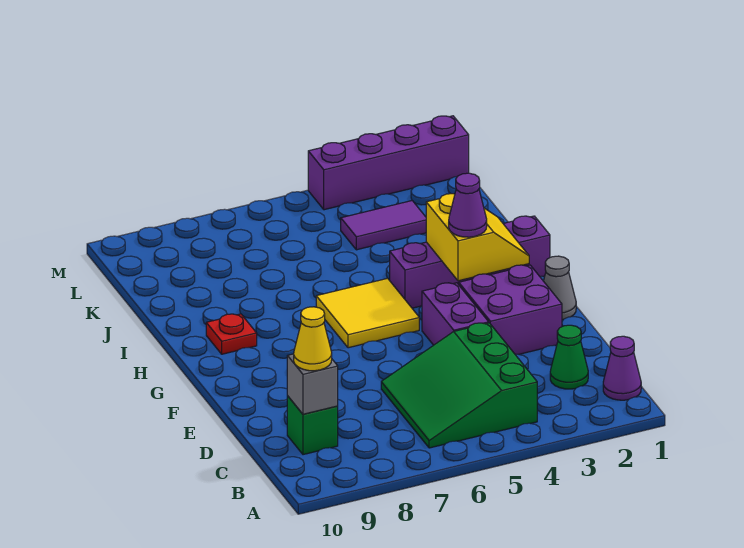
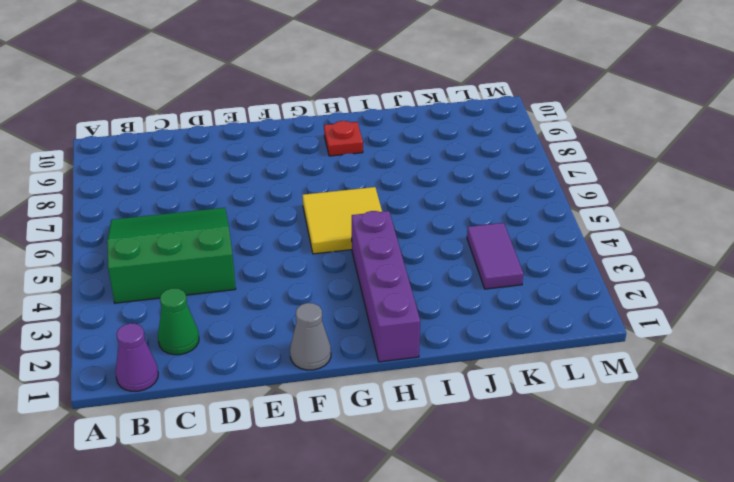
none -> green brick C9 level 1
none -> purple brick E2:F3 level 1
none -> purple brick E4:F4 level 1

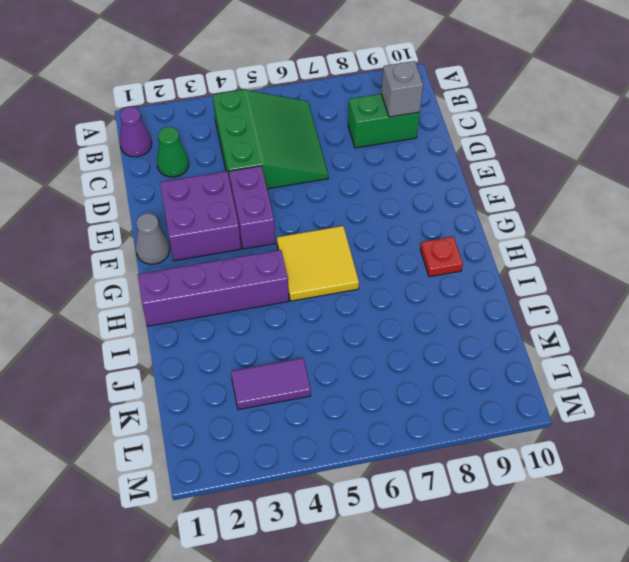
green brick C8:C9 level 1 -> green brick C9 level 1
none -> purple brick M1:M4 level 1
none -> yellow slope G2:H3 level 2 top 3
none -> yellow cone C9 level 3

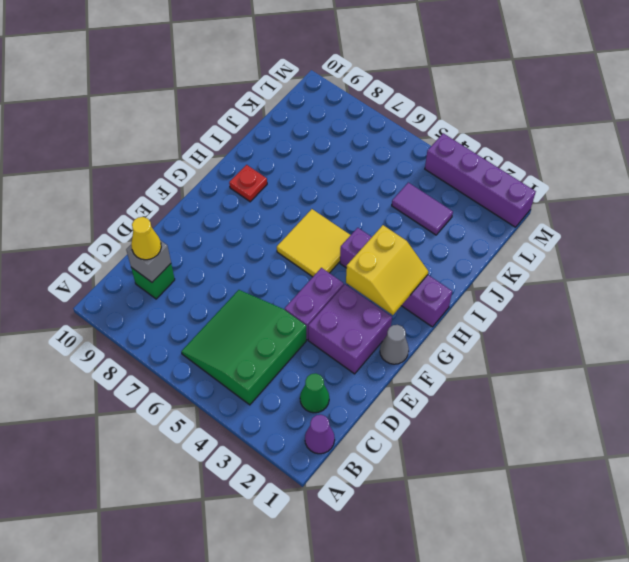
none -> purple cone G3 level 3

